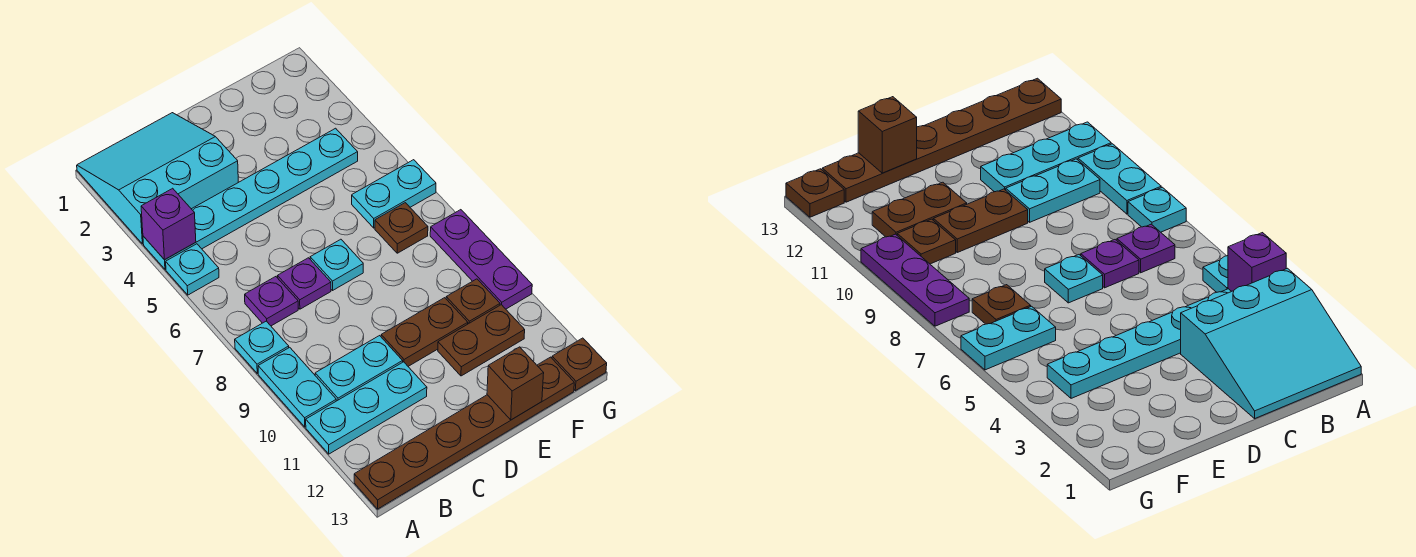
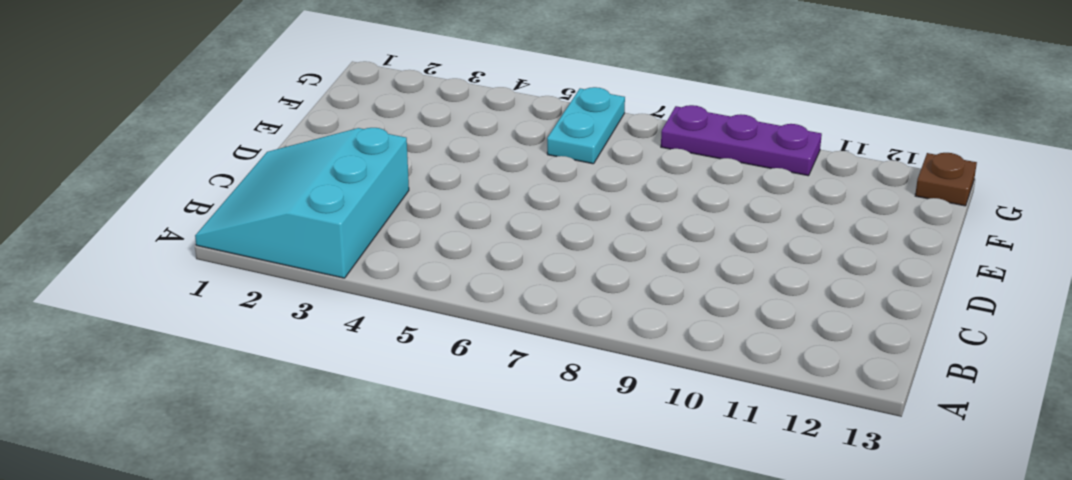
none -> cyan plate A4:F4 level 1
none -> cyan plate A5 level 1
none -> cyan plate A8 level 1

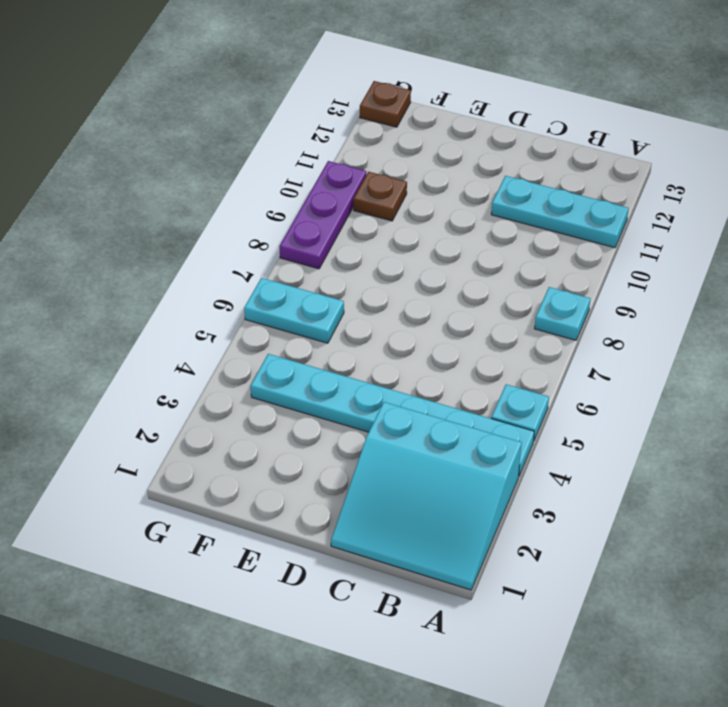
none -> cyan plate A9:A10 level 1
none -> brown plate A13:F13 level 1
none -> purple plate B7 level 1

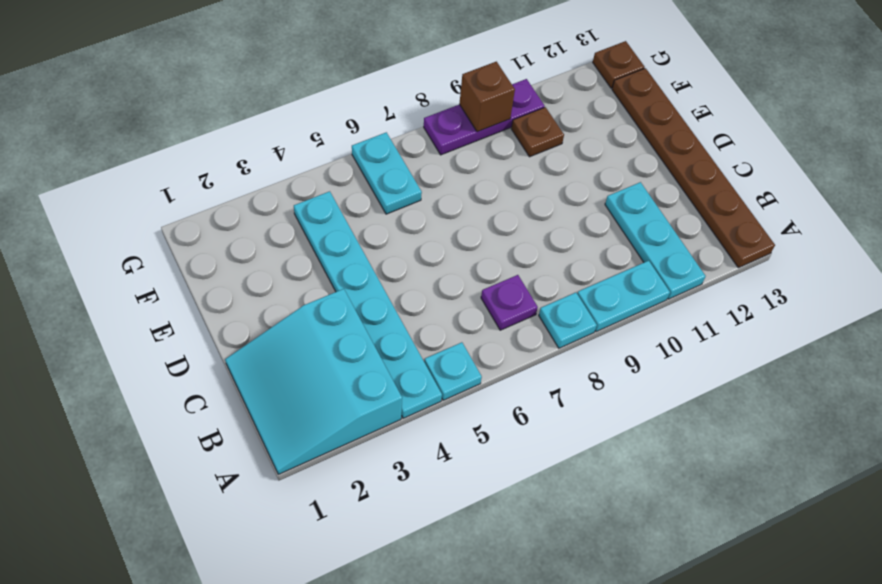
brown brick G9 level 2 -> brown brick E13 level 2
none -> cyan plate B10:C10 level 1
none -> purple plate C7 level 1
none -> cyan plate D7 level 1

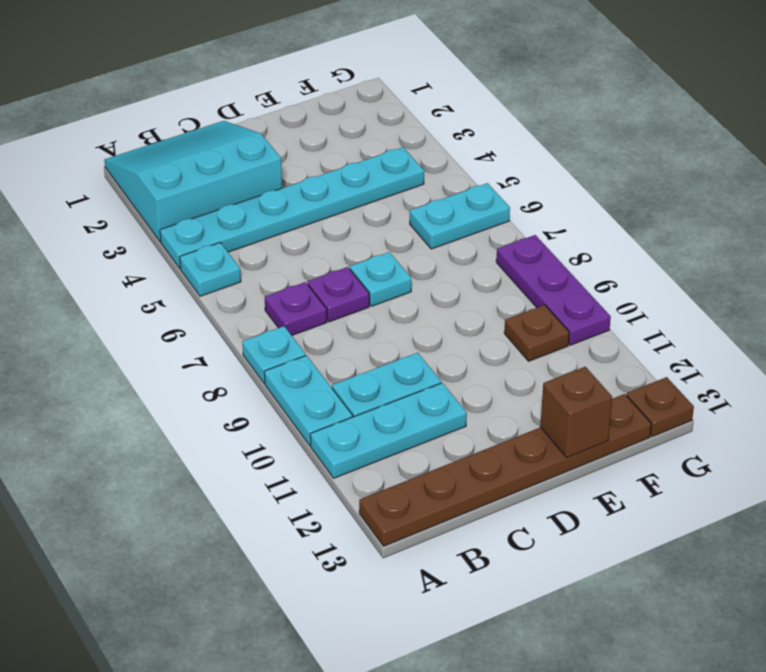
none -> brown plate D10:E10 level 1
none -> brown plate E11:F11 level 1
none -> brown plate F7 level 1

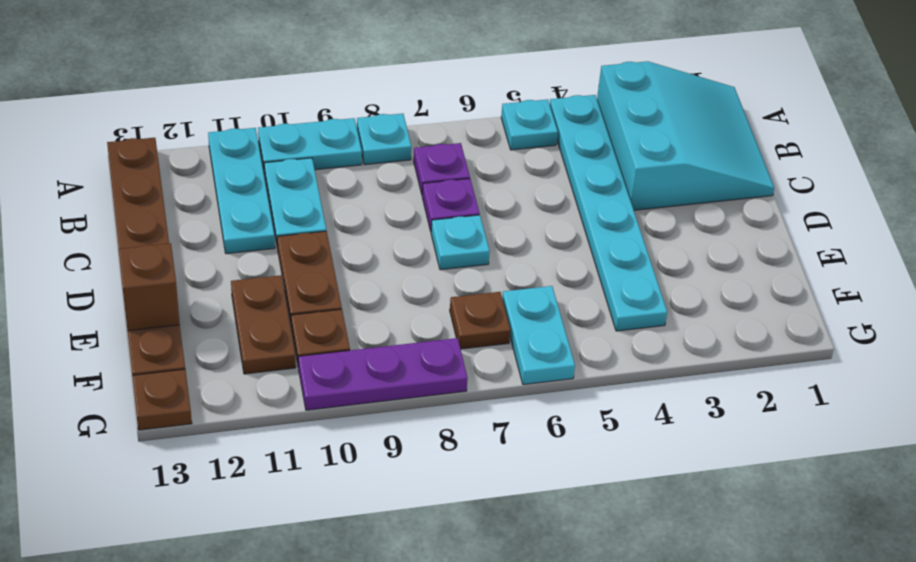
none -> purple brick A4 level 2

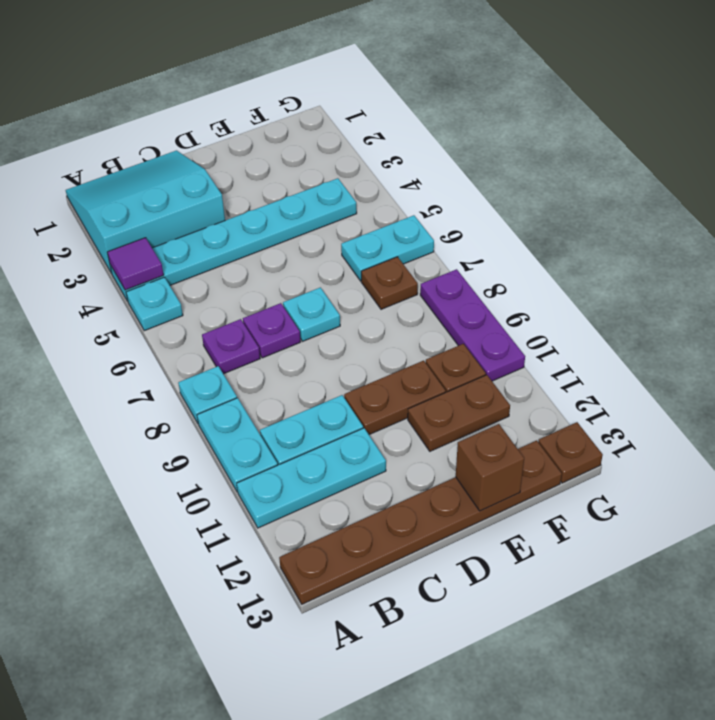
purple tile A4 level 2 -> purple brick A4 level 2

